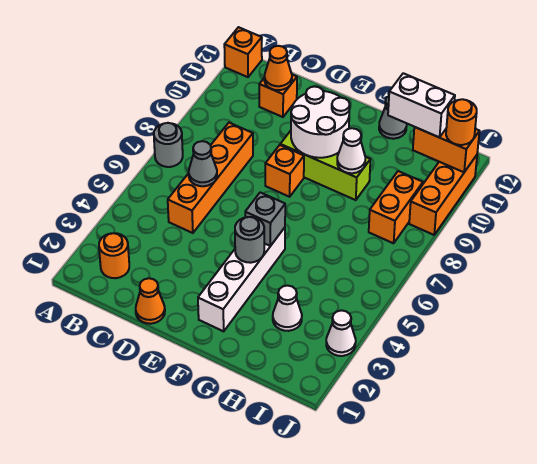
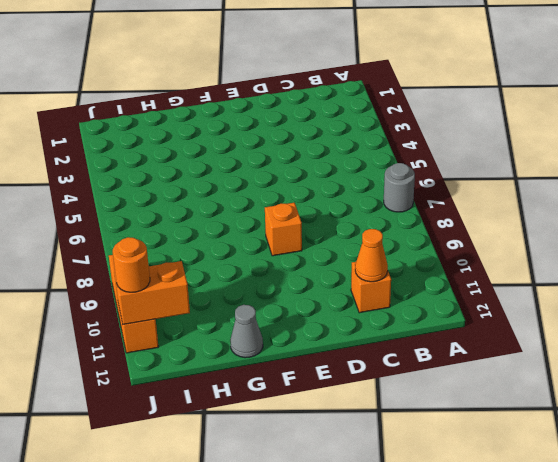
none -> orange brick A12 level 1
none -> orange round brick B2 level 1
none -> orange brick C5:C8 level 1

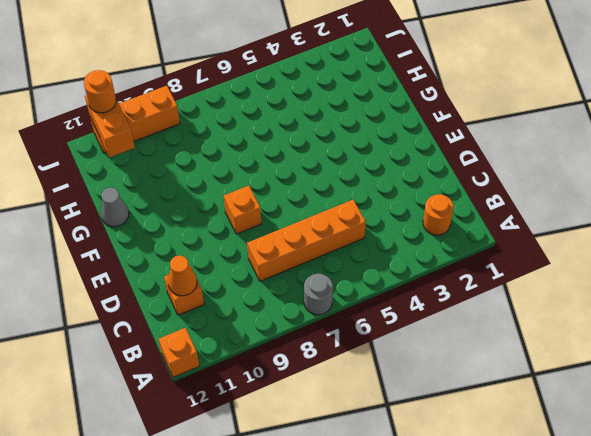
none -> orange cone D1 level 1
none -> lime brick E9:G9 level 1
none -> white brick F2:F5 level 1

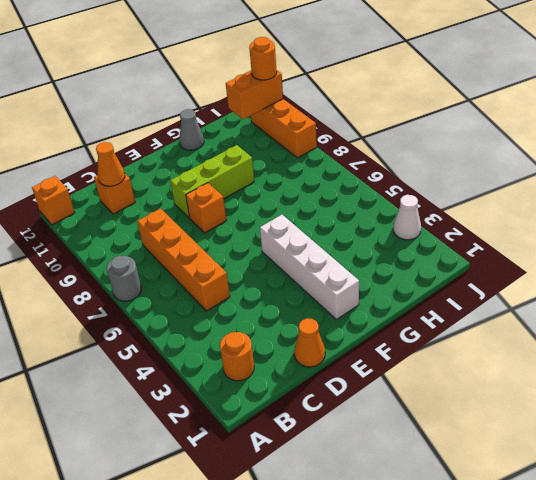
none -> white cone H3 level 1
none -> orange brick I8:I9 level 1
none -> grey cone C6 level 2

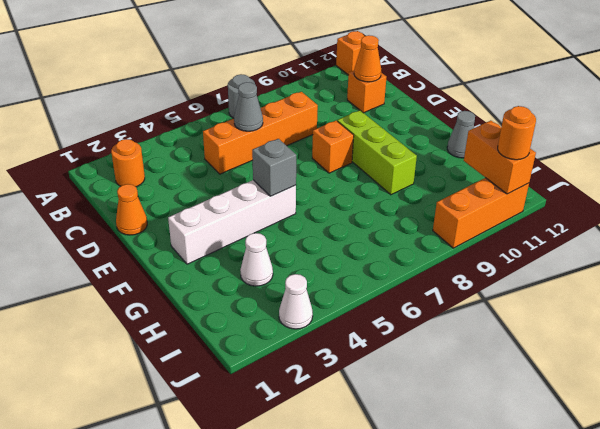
none -> orange brick I8:I9 level 1
none -> white round brick E9:F10 level 2
none -> grey round brick F4 level 2

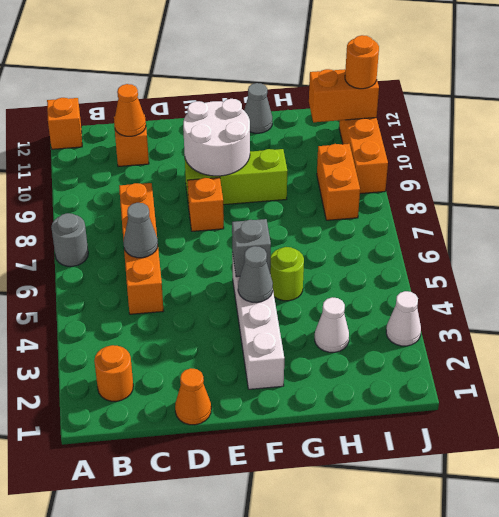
grey cone F4 level 2 -> grey round brick F4 level 2
lime round brick G5 level 1 -> none
none -> white cone G9 level 2
none -> white brick H11:I11 level 3

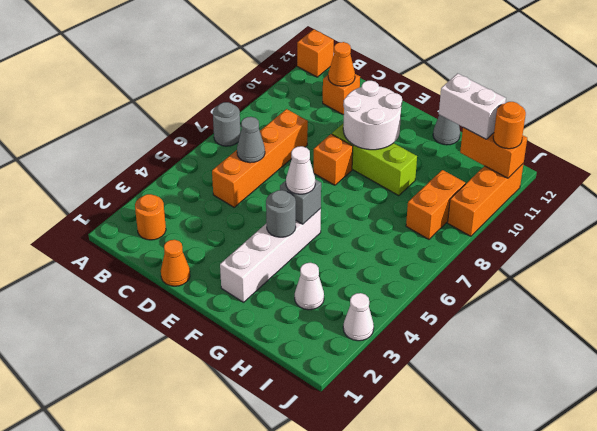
white cone F5 level 3 -> white cone G9 level 2

